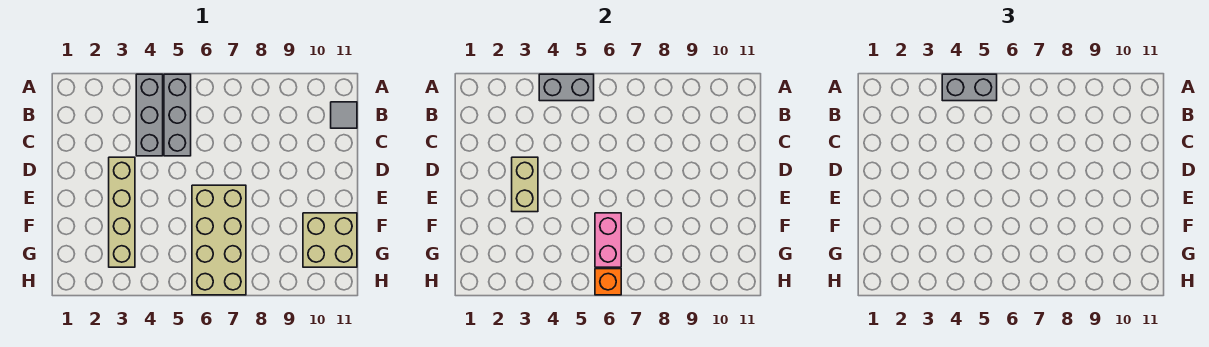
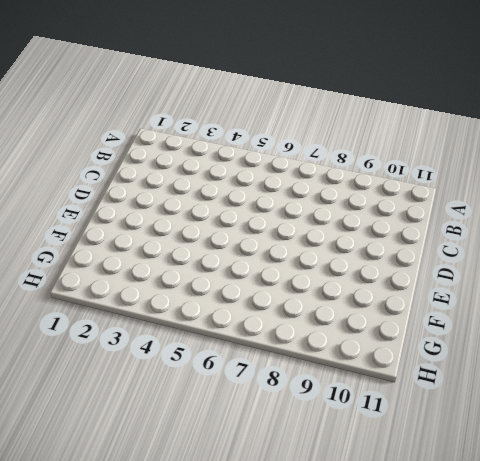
none -> grey brick A4:C4 level 1
none -> grey brick A5:C5 level 1

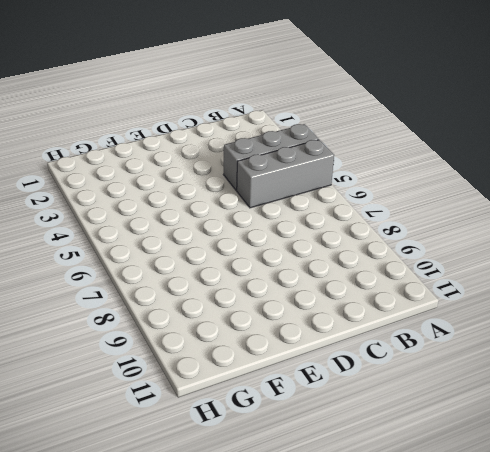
none -> grey tile B11 level 1
none -> tan brick D3:G3 level 1

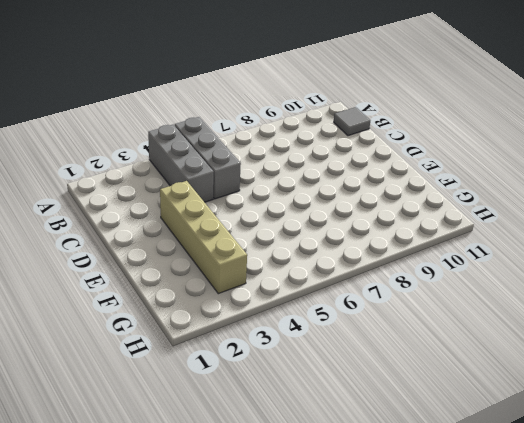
none -> tan brick E6:H7 level 1
none -> tan brick F10:G11 level 1

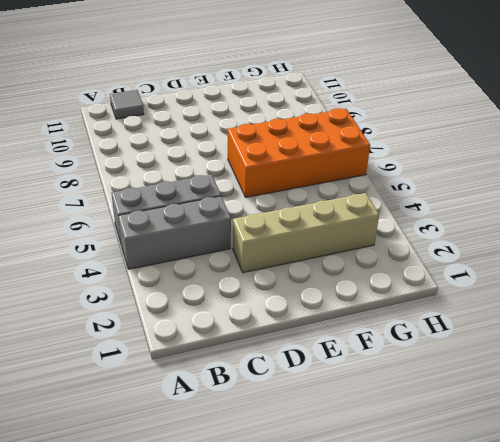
orange brick E6:H7 level 1 -> tan brick E6:H7 level 1
none -> tan brick F10:G11 level 1
none -> grey brick A4:A5 level 2

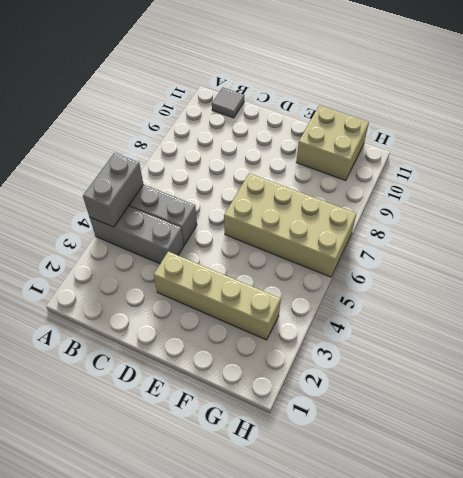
none -> tan brick D3:E3 level 2
none -> pink brick F6:G6 level 2

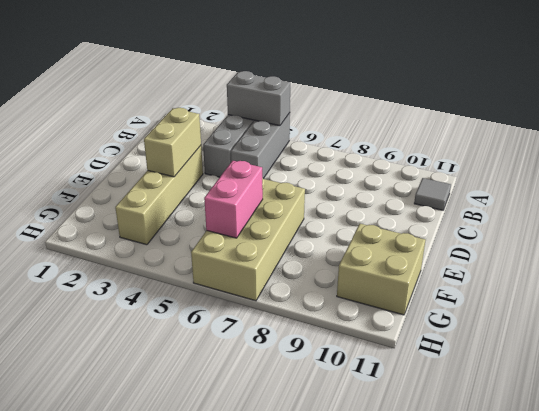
none -> orange brick H6 level 2
none -> grey brick A4:A5 level 3

